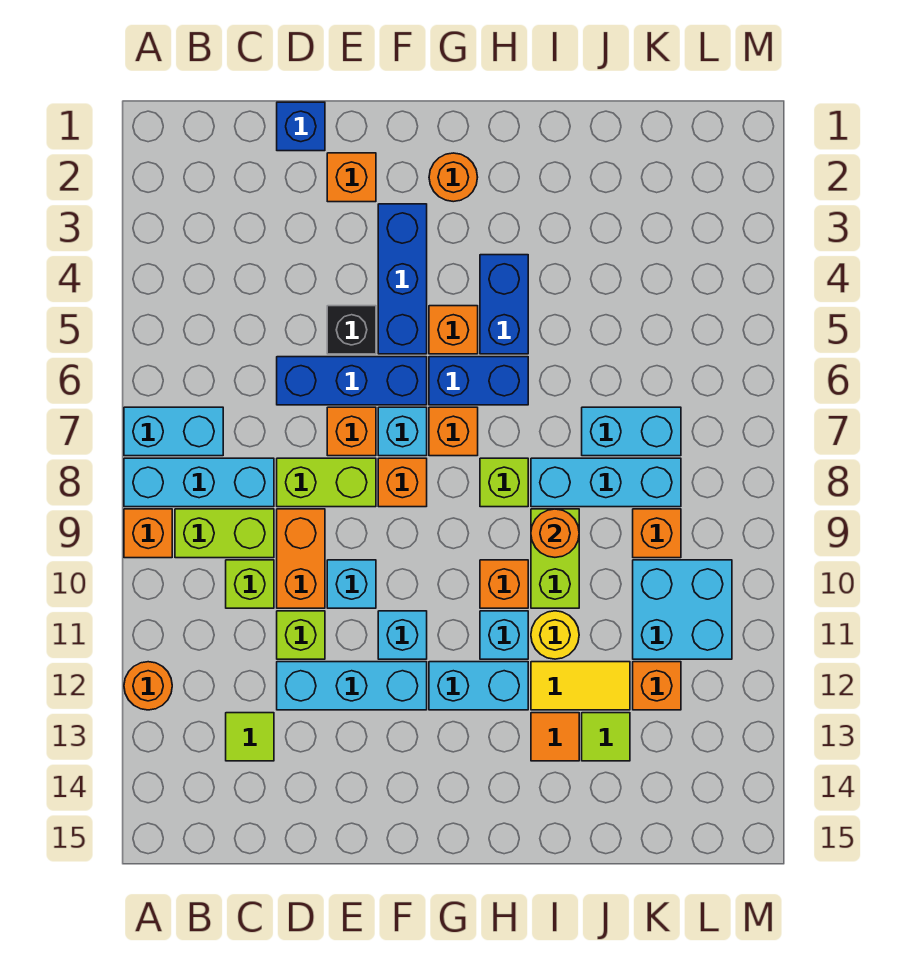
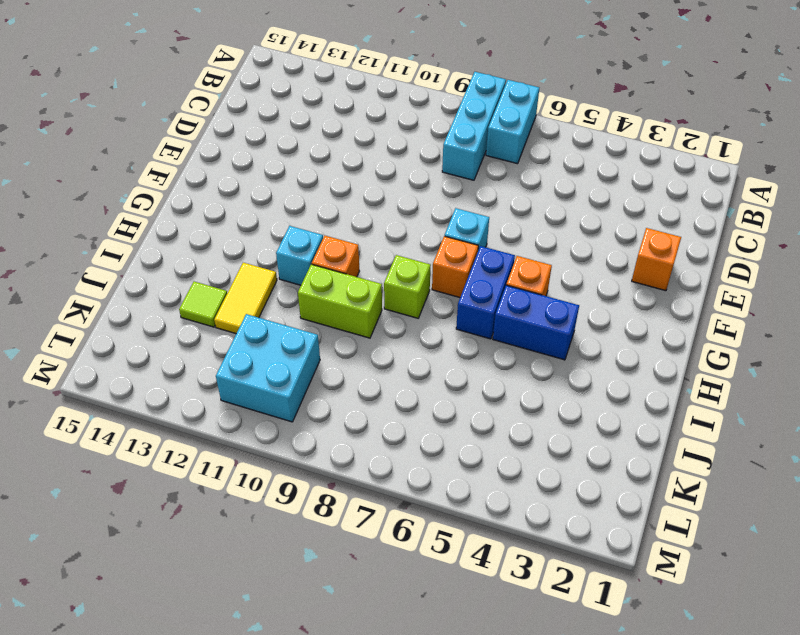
none -> orange brick A9 level 1
none -> orange round brick A12 level 1
none -> lime brick B9:C9 level 1
none -> lime brick C10 level 1

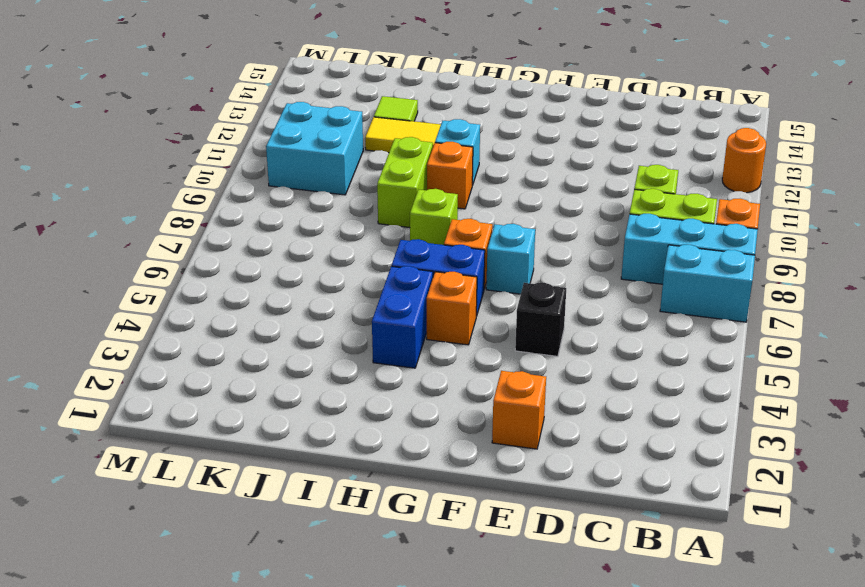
none -> lime tile C13 level 1
none -> blue brick D1 level 1
none -> blue brick D6:F6 level 1
none -> lime brick D8:E8 level 1

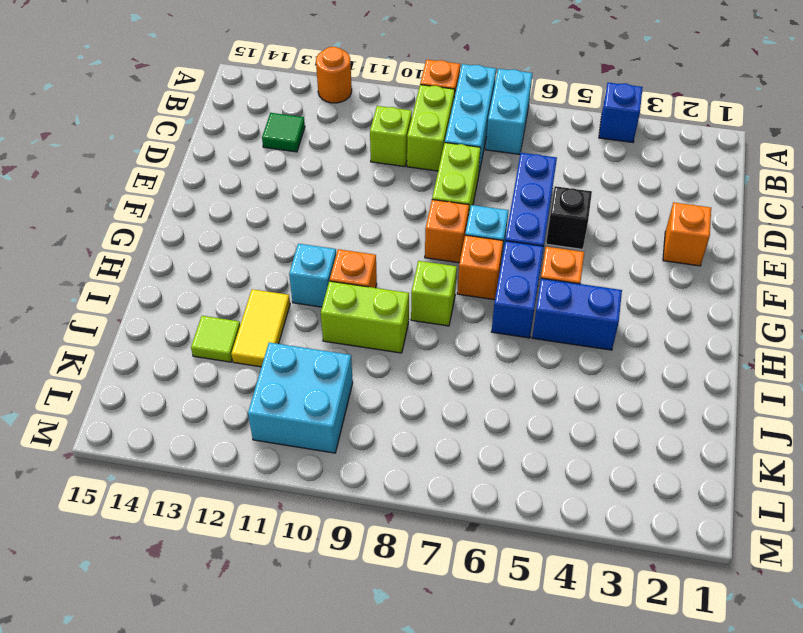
blue brick A4 level 1 -> blue brick D1 level 1
green tile C13 level 1 -> lime tile C13 level 1
none -> orange brick D9:D10 level 1
none -> lime brick D11 level 1
none -> cyan brick D12:F12 level 1
none -> orange brick E7 level 1

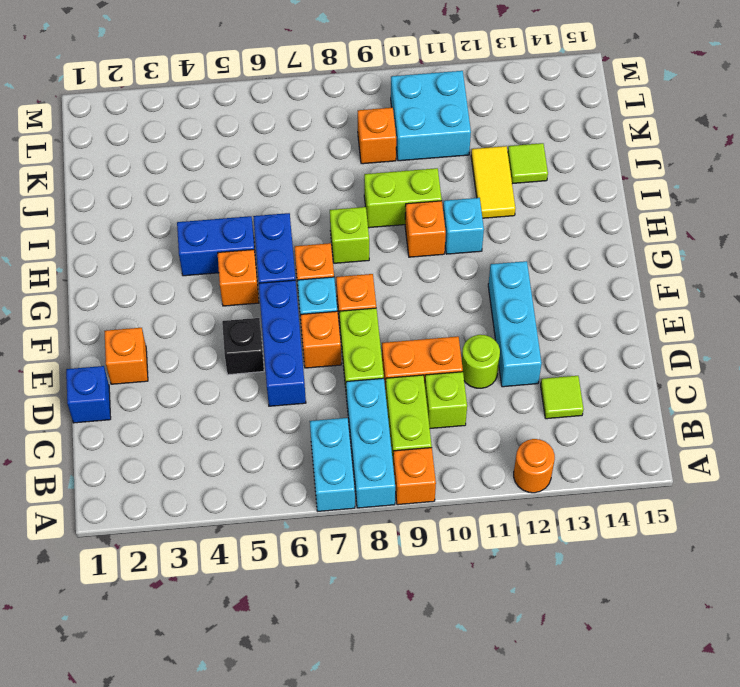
lime round brick D11 level 1 -> lime brick D11 level 1
none -> cyan brick E10 level 1
none -> blue brick F3:F5 level 1
none -> cyan brick F11 level 1
none -> orange round brick G2 level 1

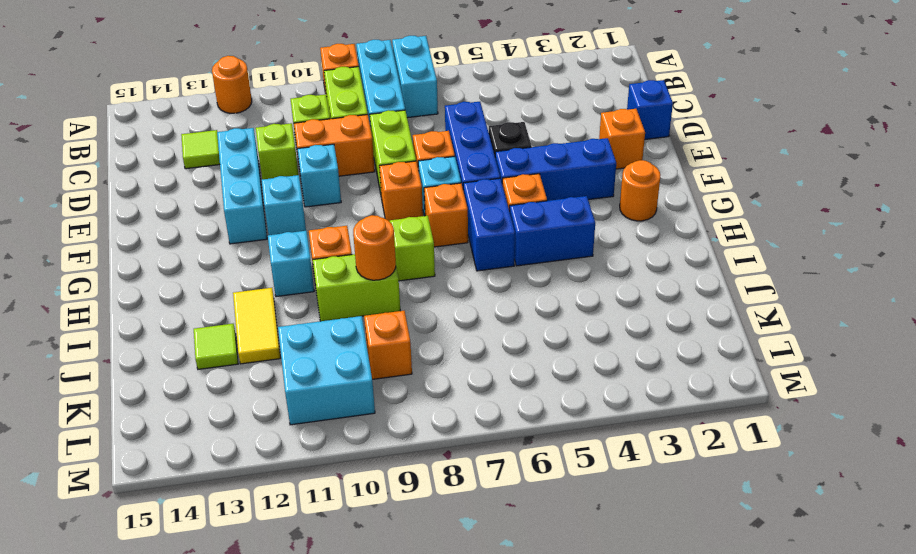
none -> cyan brick G12:H12 level 1
none -> cyan brick I8:K8 level 1
none -> yellow round brick I11 level 1
none -> orange tile I13 level 1

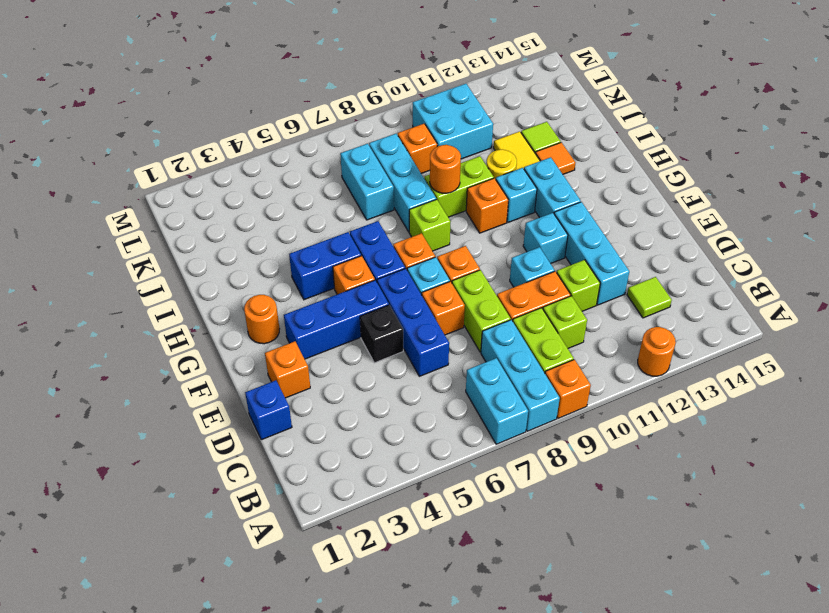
none -> orange brick K12 level 1

